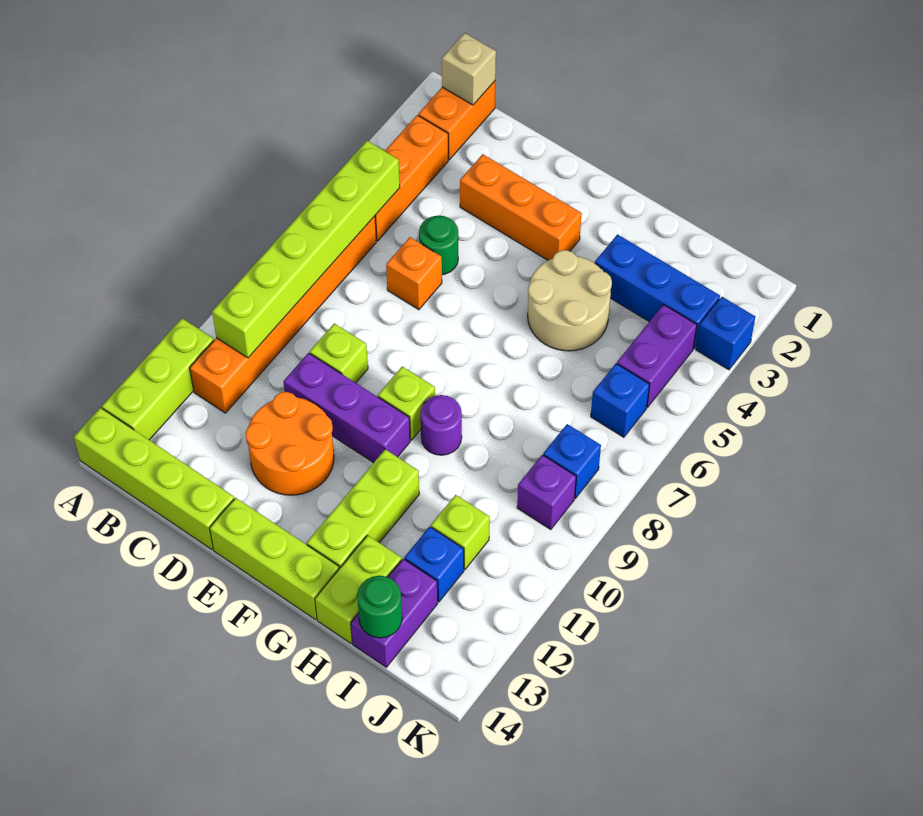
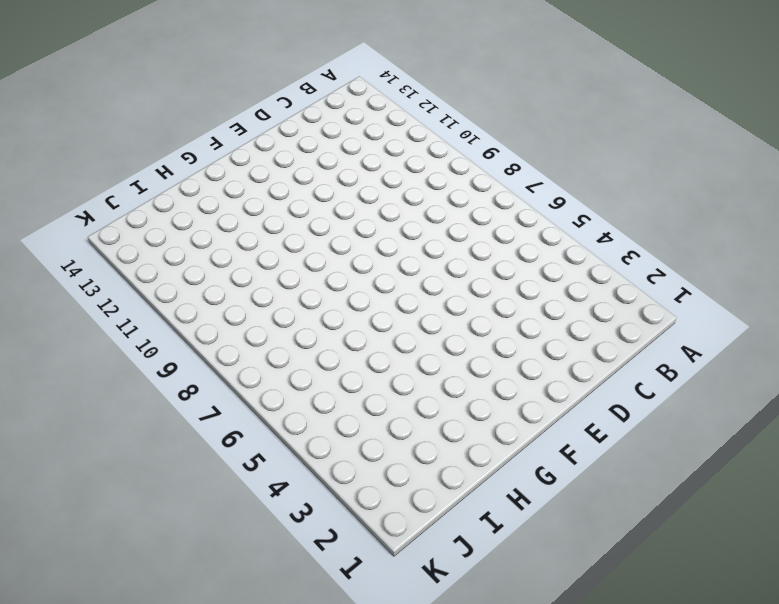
none -> lime brick A11:A13 level 1
none -> lime brick A14:D14 level 1
none -> orange brick B1:B2 level 1

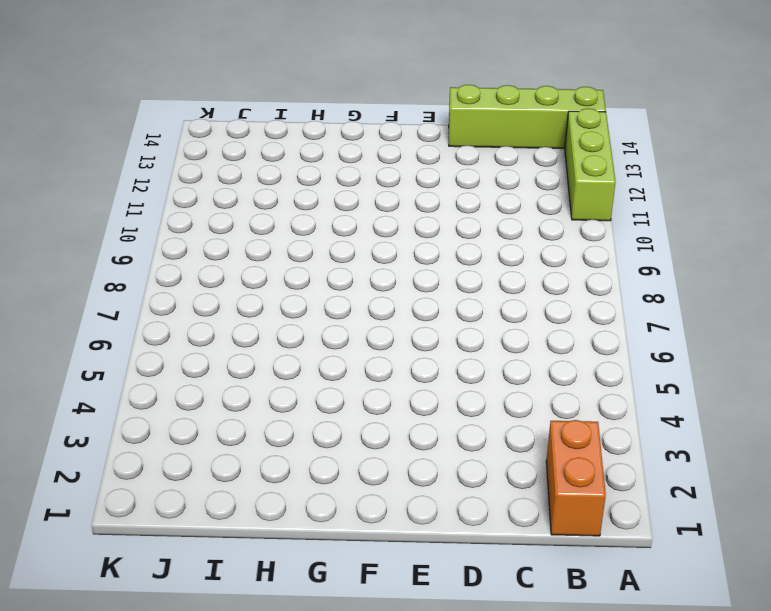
none -> orange brick B3:B5 level 1
none -> orange brick B6:B11 level 1
none -> orange brick D3:F3 level 1

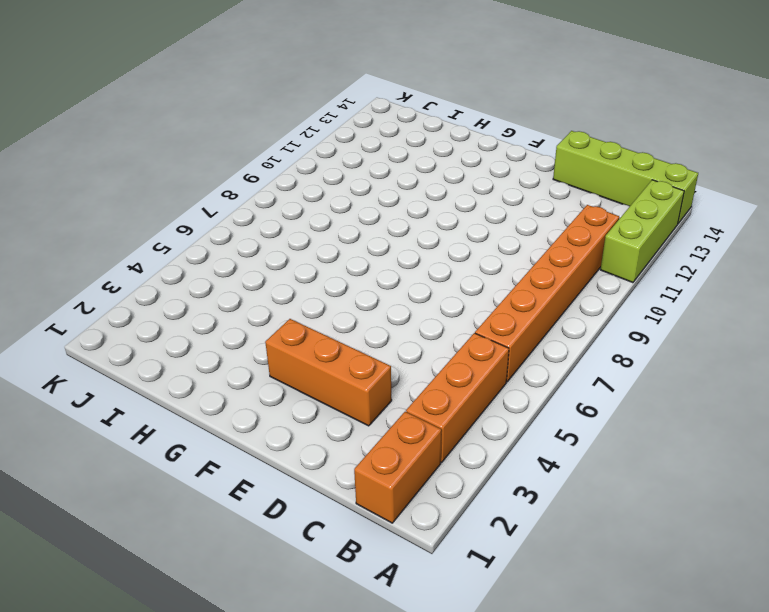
none -> green round brick D5 level 1
none -> orange brick D6 level 1
none -> lime brick D9 level 1

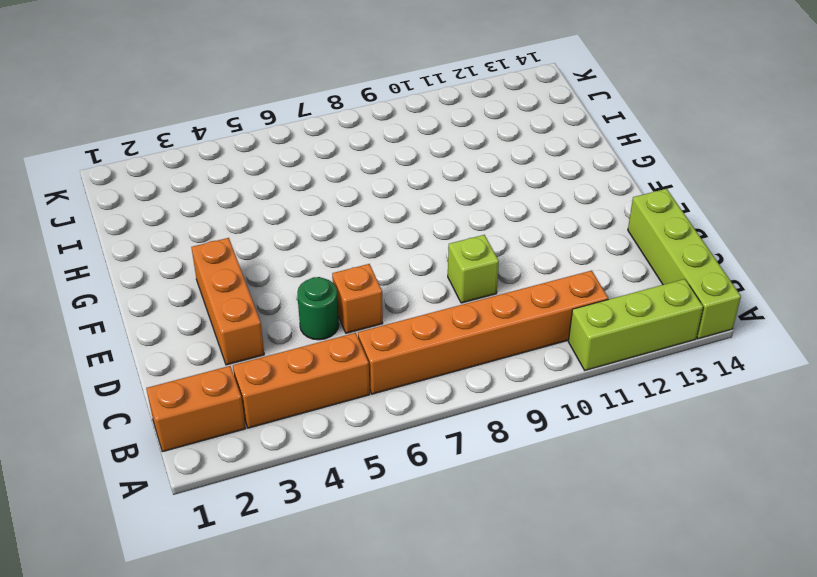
none -> purple brick D10:F10 level 1
none -> orange round brick D11:E12 level 1
none -> lime brick E14:G14 level 1

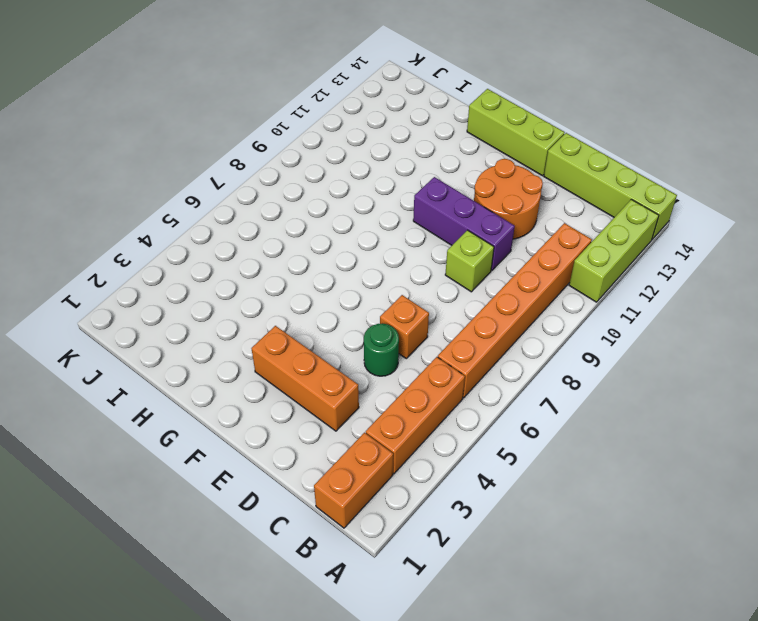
none -> lime brick F9 level 1
none -> tan round brick G4:H5 level 1
none -> purple round brick G9 level 1

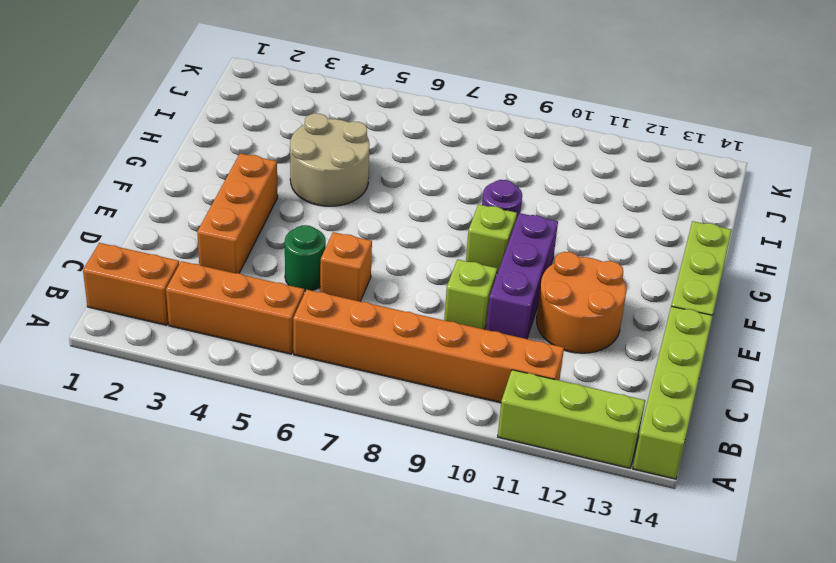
none -> lime brick G11:G13 level 1
none -> blue brick H3:J3 level 1
none -> lime brick H13:H14 level 1

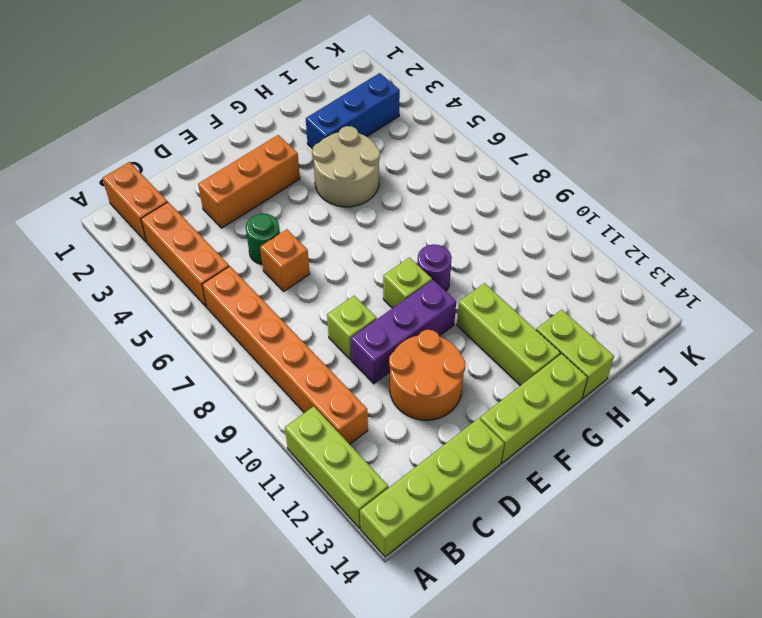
none -> lime brick I11 level 1
none -> blue brick I12 level 1
none -> purple brick I13:I14 level 1

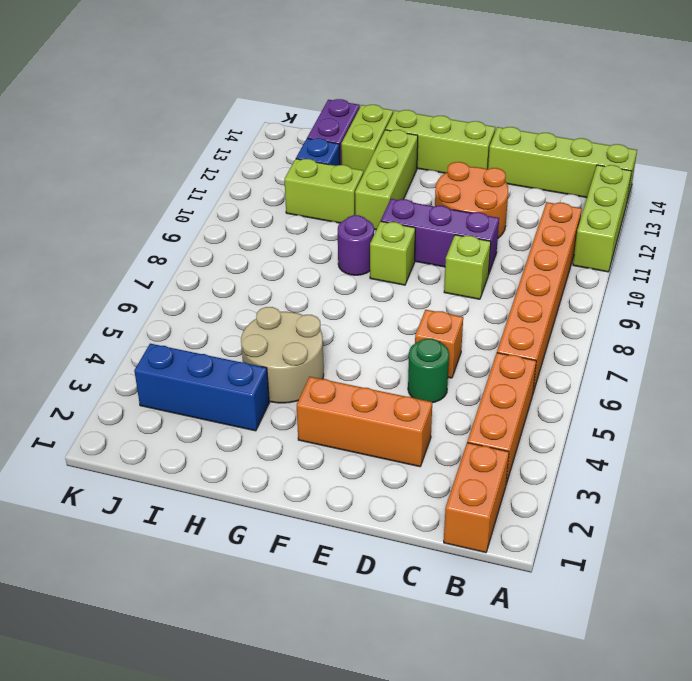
lime brick H11:I11 level 1 -> lime brick I11 level 1
none -> purple brick J4:J5 level 1
none -> blue brick J6 level 1
none -> blue brick J8 level 1

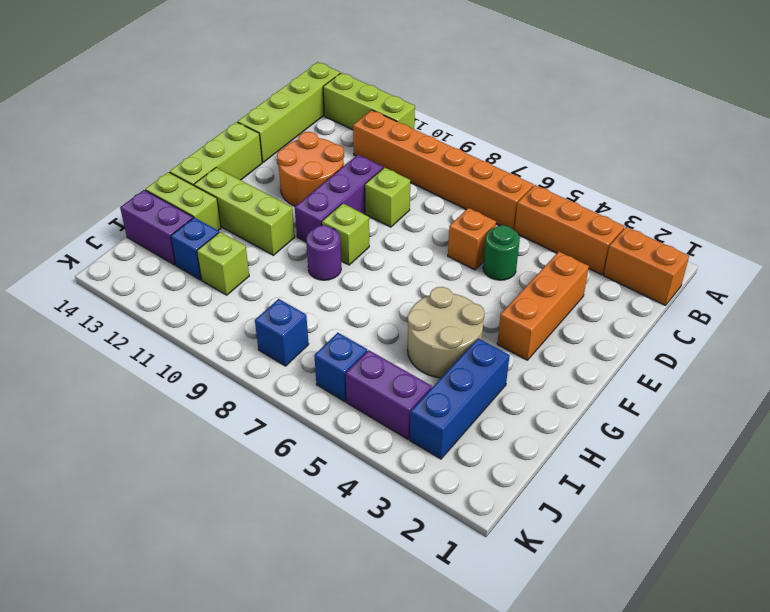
none -> purple brick J9 level 1
none -> blue brick K3 level 1
none -> tan brick B1 level 2

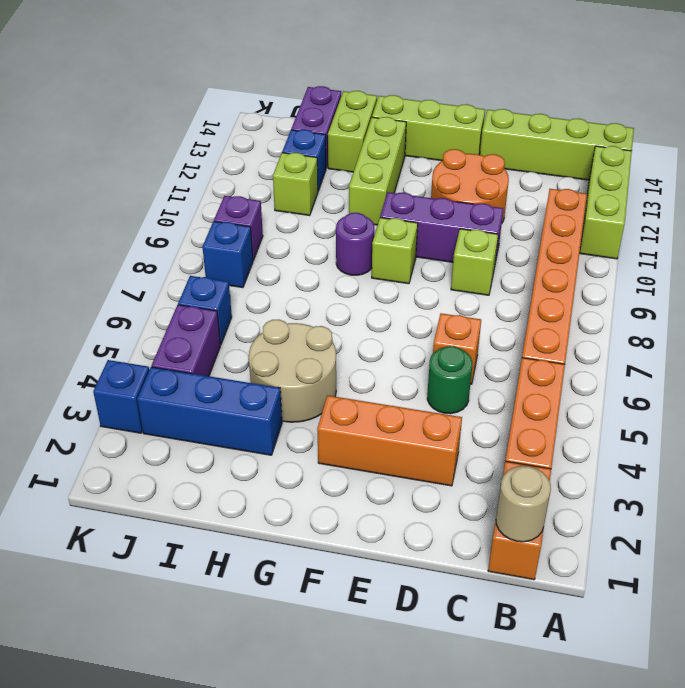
tan round brick B1 level 2 -> tan brick B1 level 2
none -> lime brick B5:B10 level 2
none -> green round brick I14 level 2

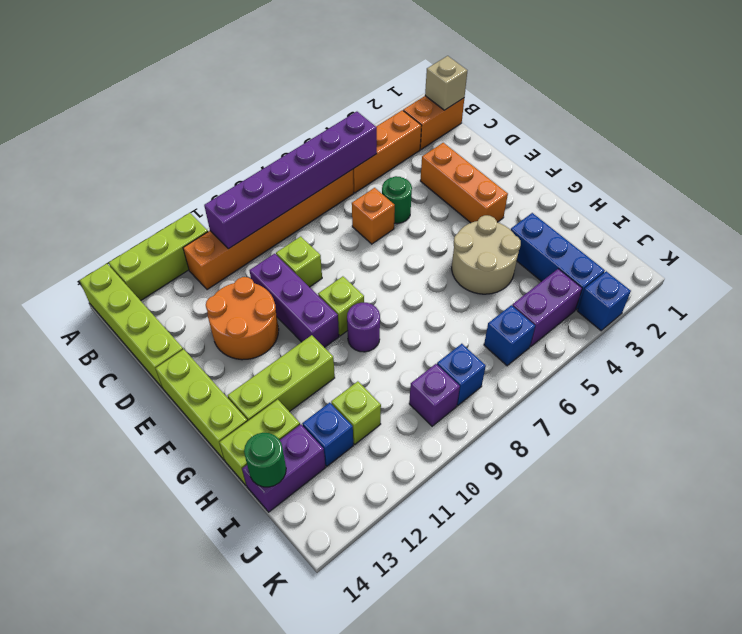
purple brick B5:B10 level 2 -> lime brick B5:B10 level 2

